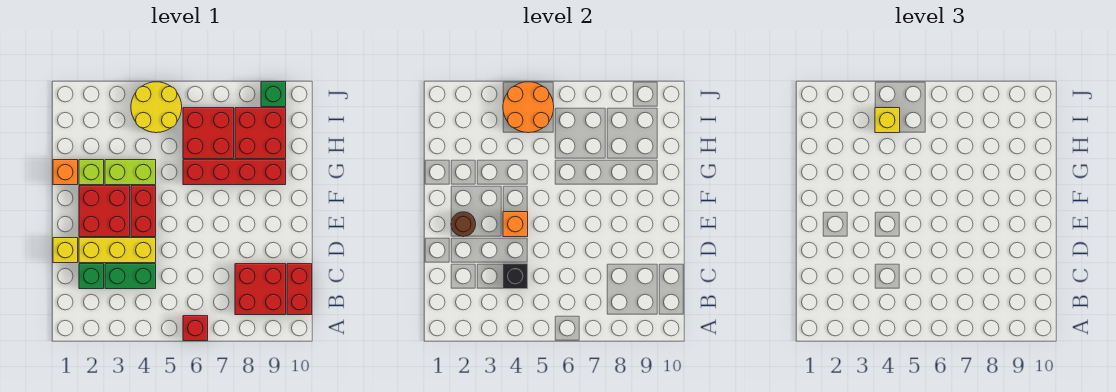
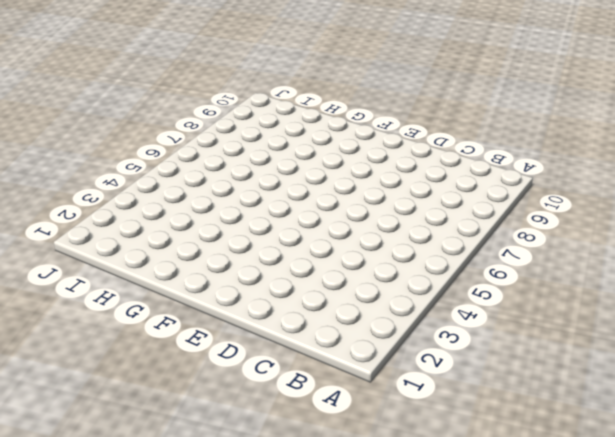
none -> red brick A6 level 1
none -> red brick B8:C9 level 1
none -> red brick B10:C10 level 1

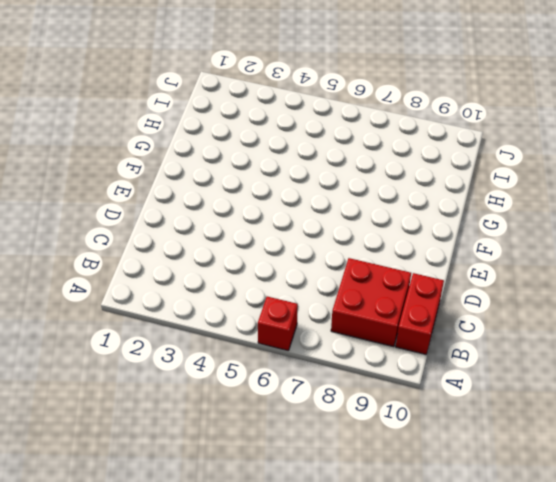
none -> green brick C2 level 1
none -> green brick C3:C4 level 1
none -> yellow brick D1 level 1

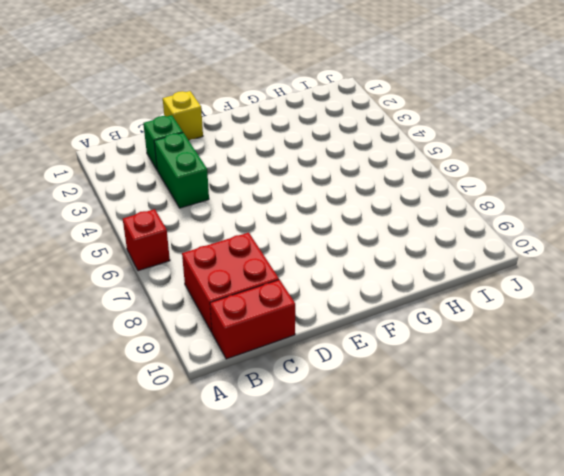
none -> yellow brick D2:D4 level 1
none -> red brick E2:F3 level 1
none -> red brick E4:F4 level 1

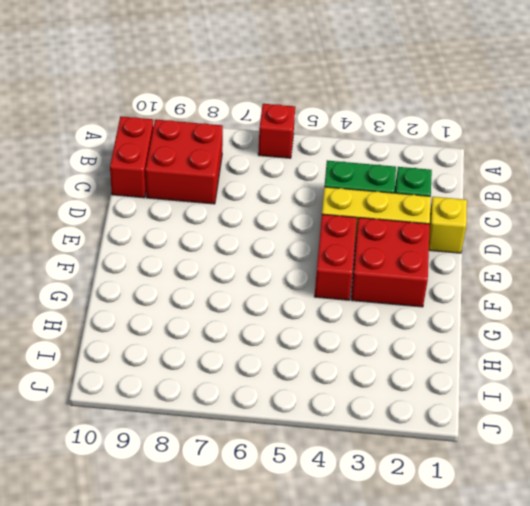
none -> orange brick G1 level 1
none -> lime brick G2 level 1
none -> lime brick G3:G4 level 1

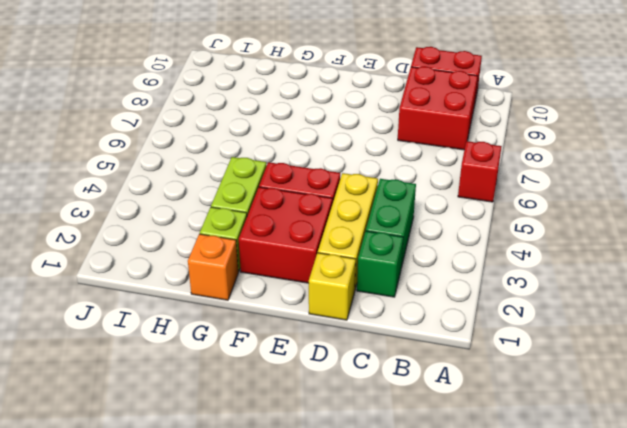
none -> red brick G6:G9 level 1
none -> red brick H6:I7 level 1
none -> red brick H8:I9 level 1

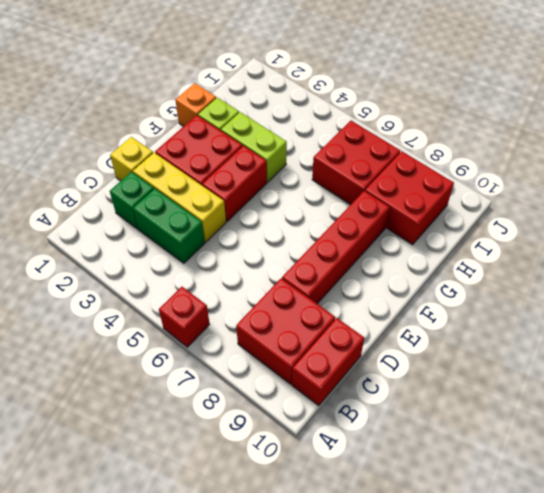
red brick D8:G8 level 1 -> red brick G6:G9 level 1
none -> yellow round brick I4:J5 level 1
none -> green brick J9 level 1
none -> black brick C4 level 2

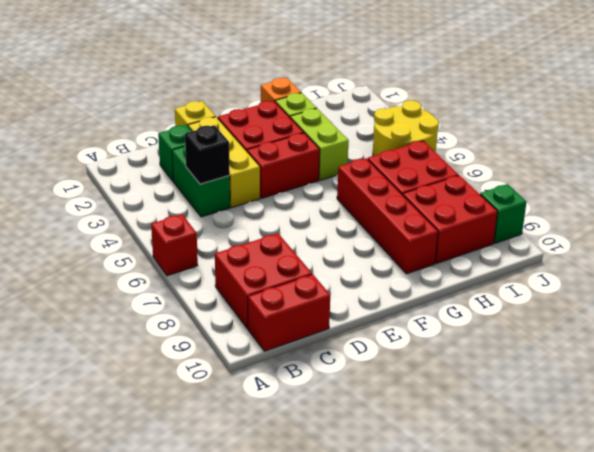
none -> brown round brick E2 level 2
none -> orange brick E4 level 2
none -> orange round brick I4:J5 level 2

